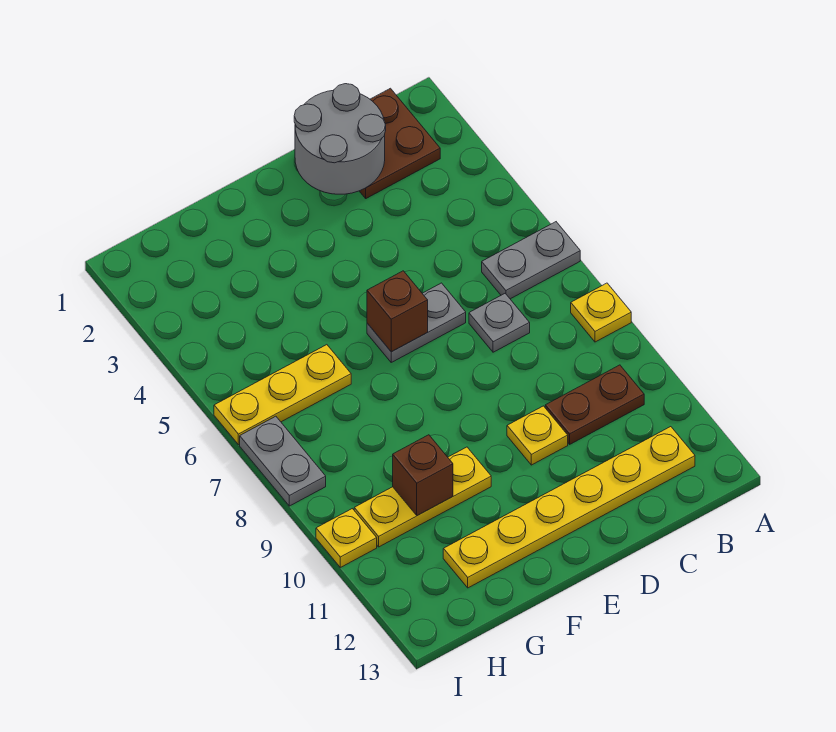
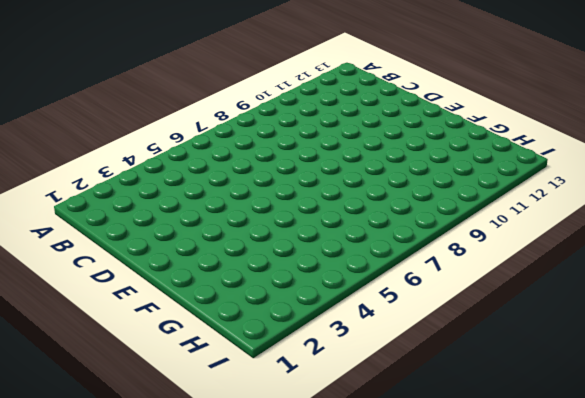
none -> grey plate A6:B6 level 1
none -> yellow plate A8 level 1
none -> brown plate B1:C2 level 1

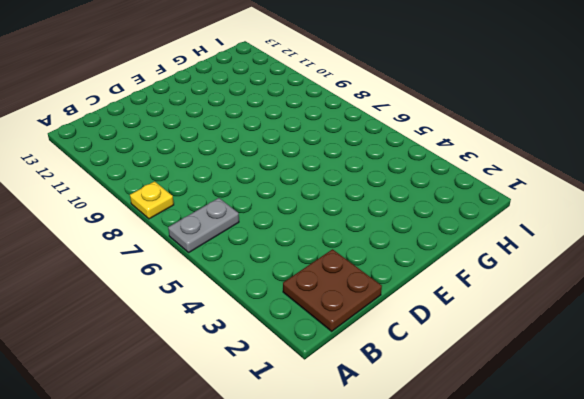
none -> brown plate B10:C10 level 1
none -> yellow plate B12:G12 level 1
none -> grey plate C7 level 1

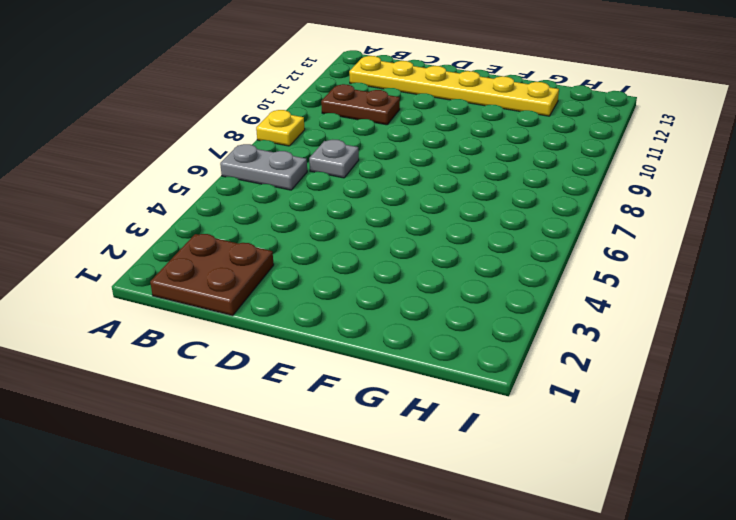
none -> grey plate D6:E6 level 1
none -> yellow plate D10 level 1
none -> yellow plate F10:H10 level 1

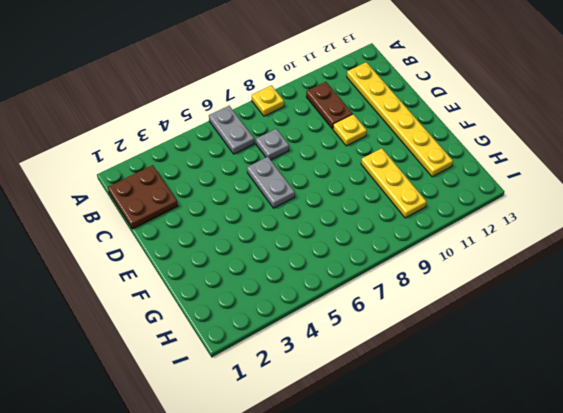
none -> yellow plate G6:I6 level 1
none -> grey plate I7:I8 level 1
none -> yellow plate I10 level 1

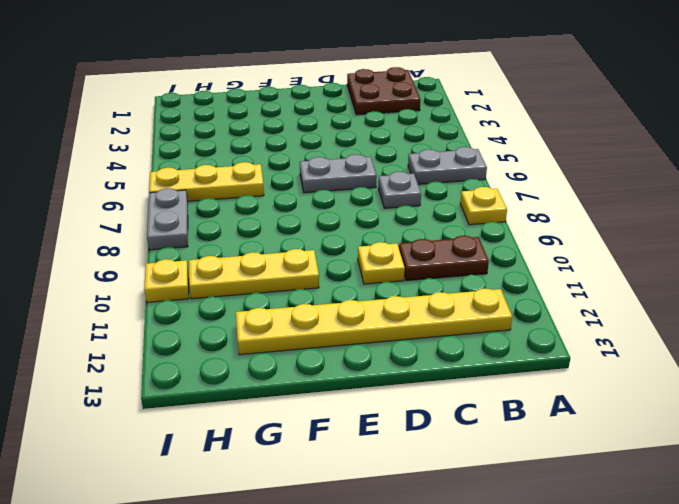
none -> grey round brick C1:D2 level 2
none -> brown brick E6 level 2
none -> brown brick G10 level 2

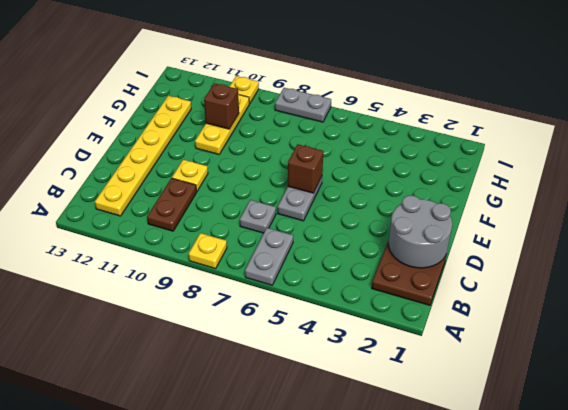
none -> yellow plate G6:I6 level 1

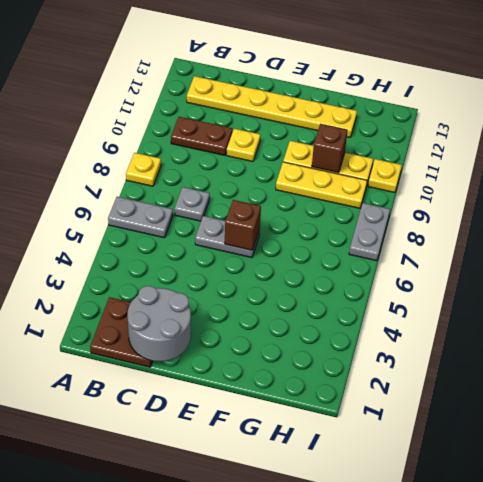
yellow plate F9:H9 level 1 -> yellow plate G6:I6 level 1

